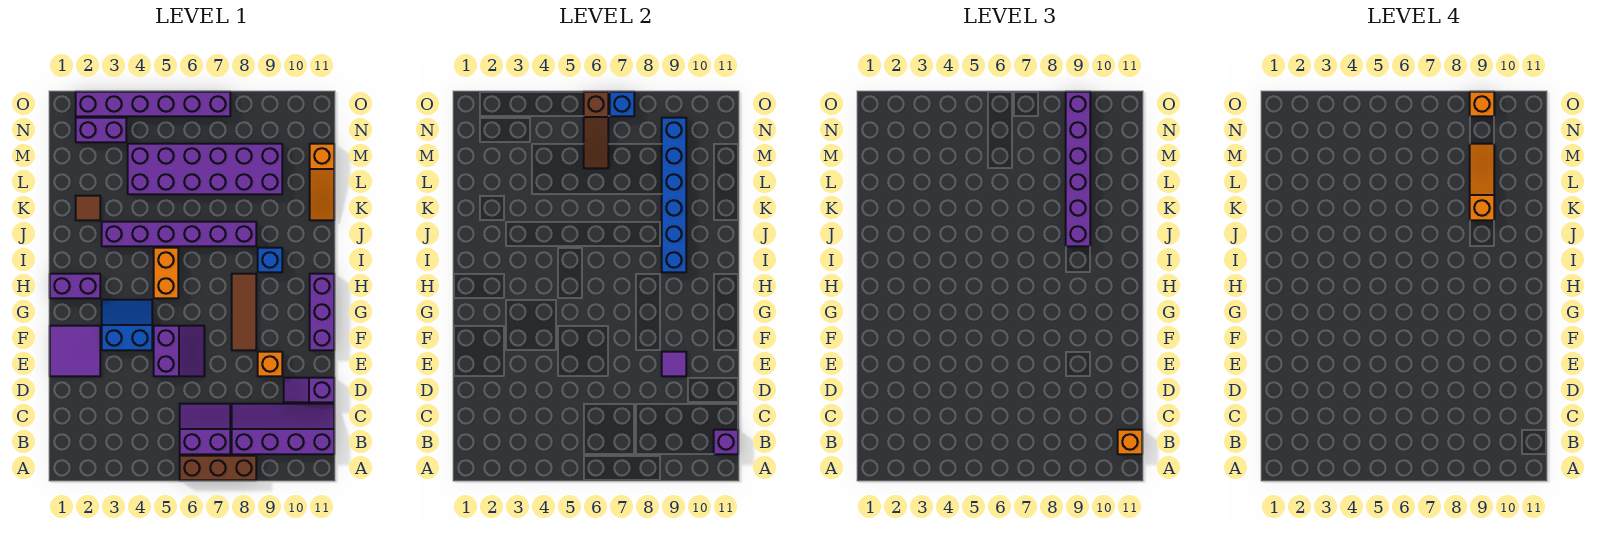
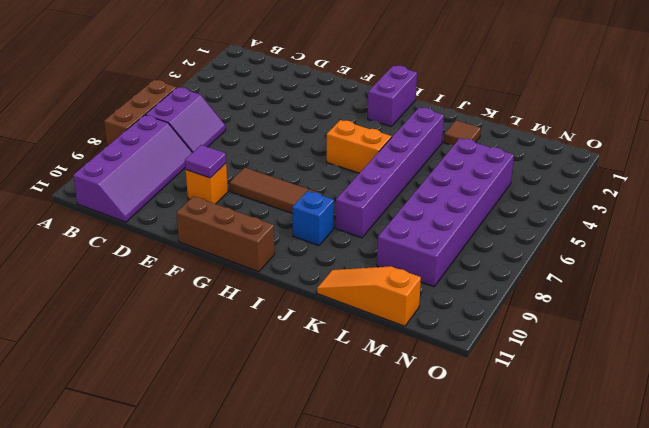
brown brick F11:H11 level 1 -> purple brick F11:H11 level 1
none -> purple slope D10:D11 level 1 top 11
none -> purple tile E1:F2 level 1
none -> purple slope E5:F6 level 1 top 5

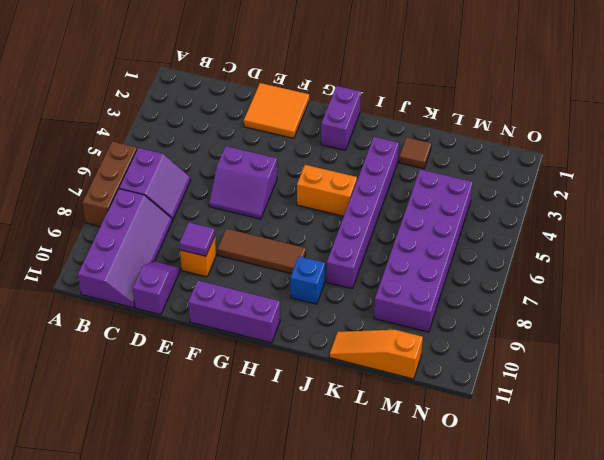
orange tile E1:F2 level 1 -> purple tile E1:F2 level 1
none -> blue slope F3:G4 level 1 top F
none -> purple brick N2:N3 level 1
none -> purple brick O2:O7 level 1

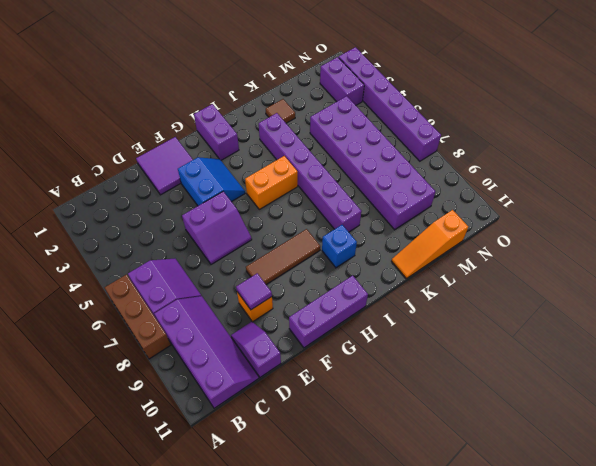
none -> purple brick B11 level 2
none -> blue brick I9:N9 level 2
none -> brown slope M6:O6 level 2 top O

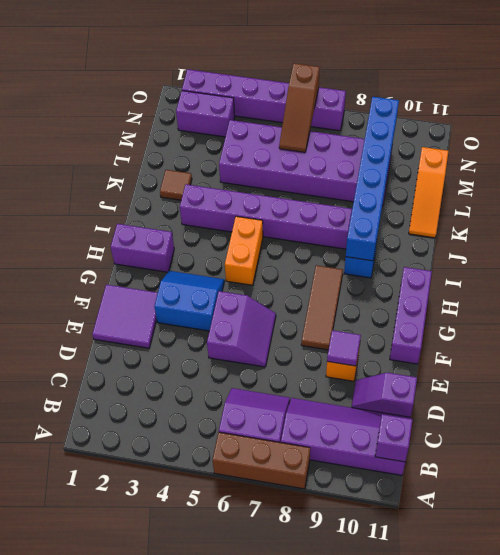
none -> blue brick O7 level 2
none -> orange brick B11 level 3
none -> purple brick J9:O9 level 3

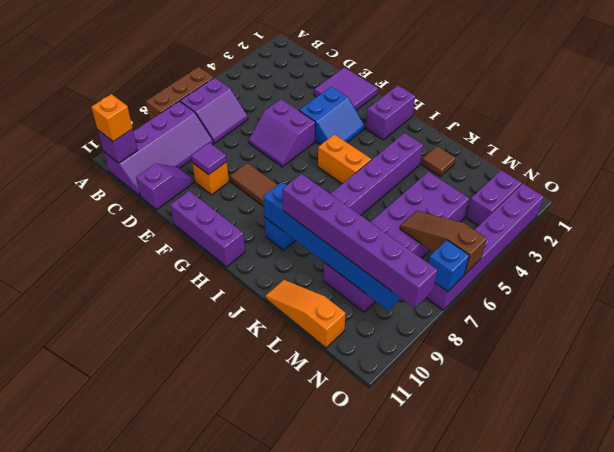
none -> orange slope K9:M9 level 4 top K
none -> orange brick O9 level 4

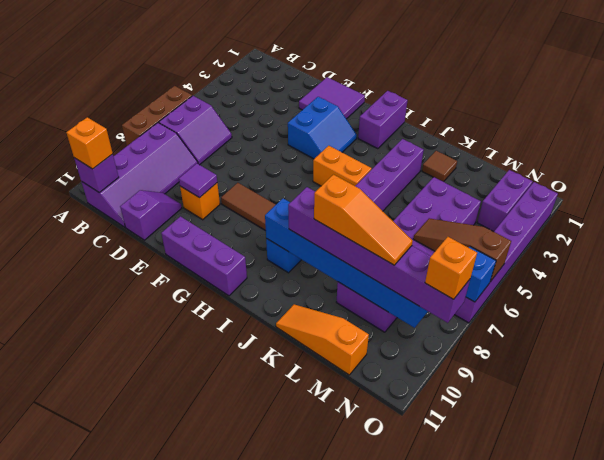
none -> purple slope E5:F6 level 1 top 5

